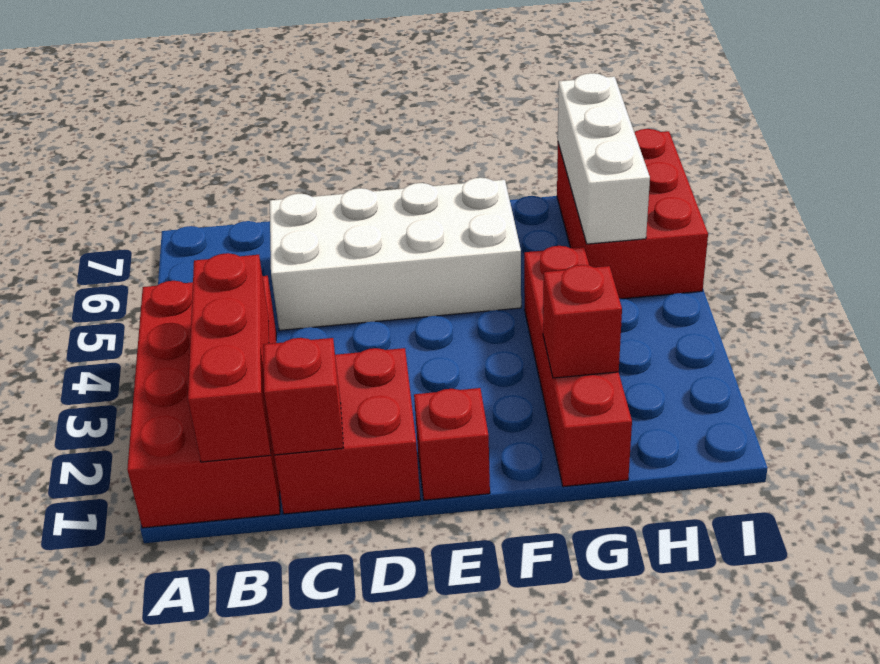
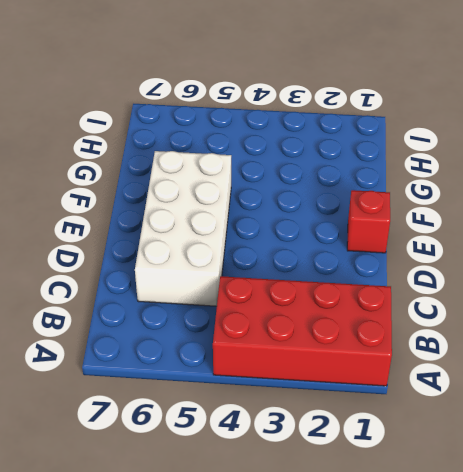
none -> red brick C1:D2 level 1
none -> red brick G1:G4 level 1

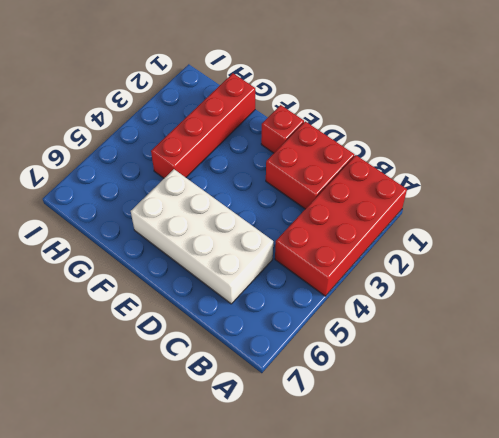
none -> red brick H5:I7 level 1
none -> red brick B1:B3 level 2

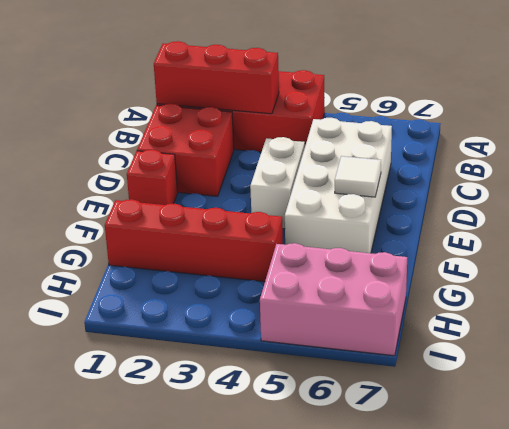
white brick D4:E4 level 1 -> none
white tile E6 level 2 -> none
pink brick H5:I7 level 1 -> red brick H5:I7 level 1
none -> red brick C1 level 2
none -> red brick G2 level 2

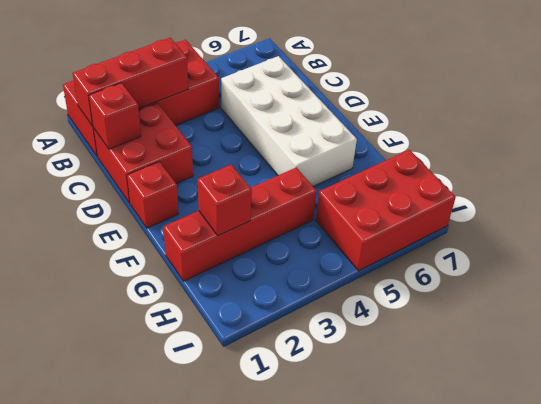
none -> white brick H5:H7 level 2

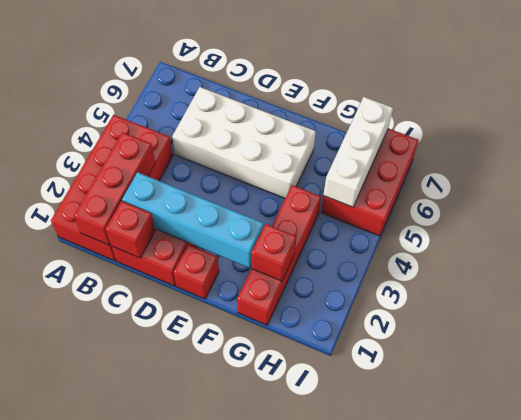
cyan brick C2:F2 level 2 -> none

